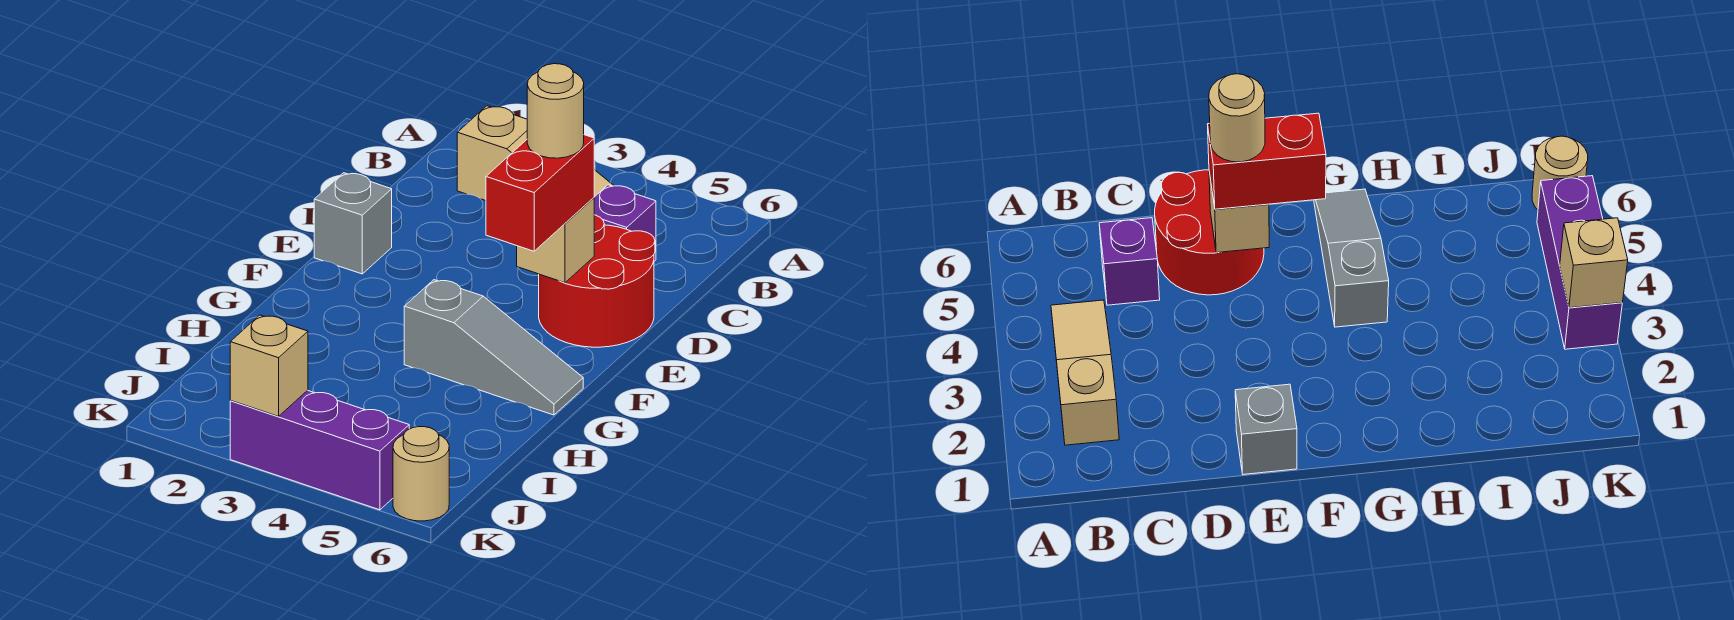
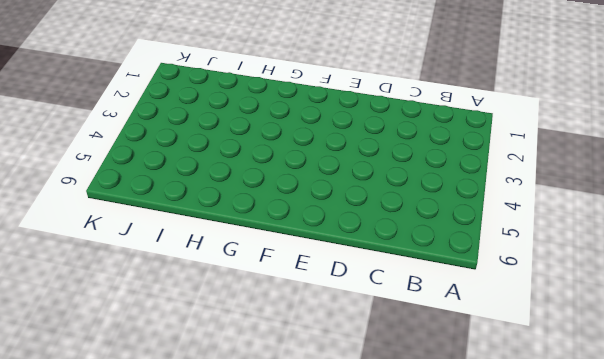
none -> tan slope B2:B4 level 1 top 2
none -> purple brick C5 level 1

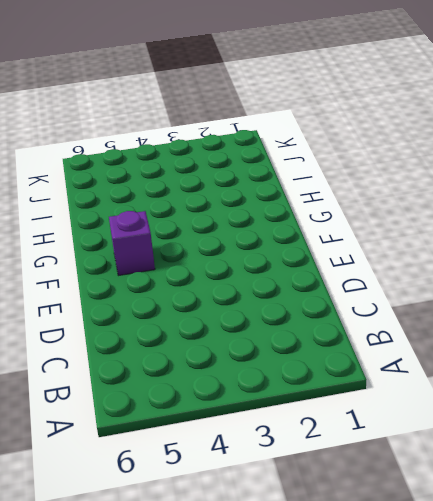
purple brick F5 level 1 -> purple brick C5 level 1
none -> tan slope B2:B4 level 1 top 2
none -> red round brick D5:E6 level 1

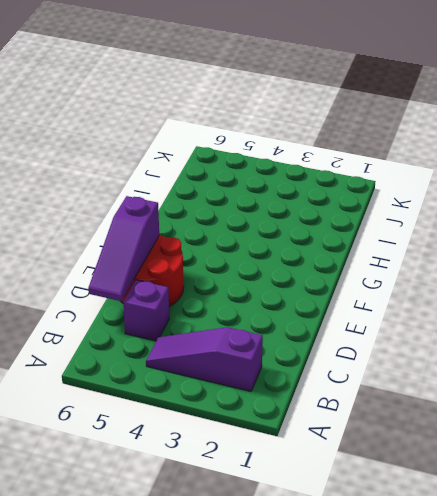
purple slope B2:B4 level 1 top 2 -> tan slope B2:B4 level 1 top 2
purple slope C6:E6 level 2 top E -> none
none -> grey brick E1 level 1
none -> grey slope G4:G6 level 1 top 4

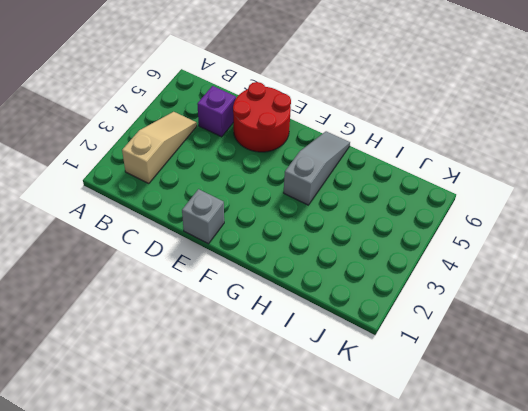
none -> purple brick K3:K5 level 1
none -> tan round brick K6 level 1

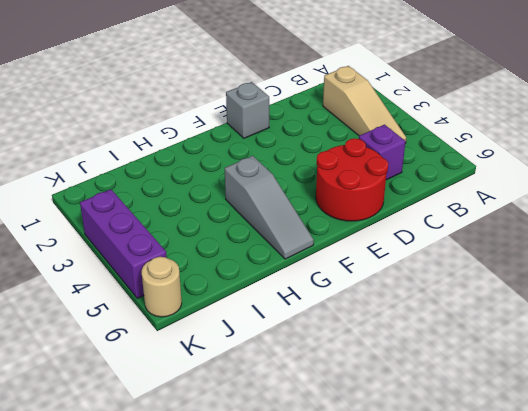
none -> tan brick E5 level 2
none -> tan brick K3 level 2

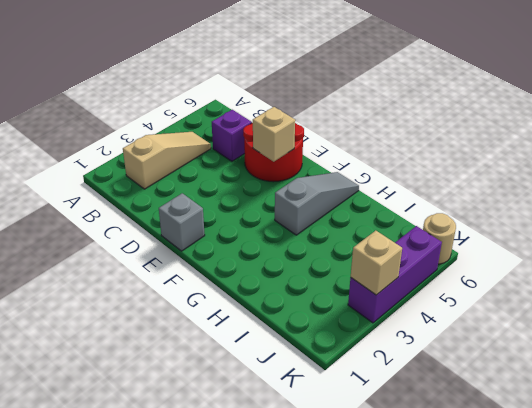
none -> red brick E5:F5 level 3
none -> tan round brick E5 level 4

